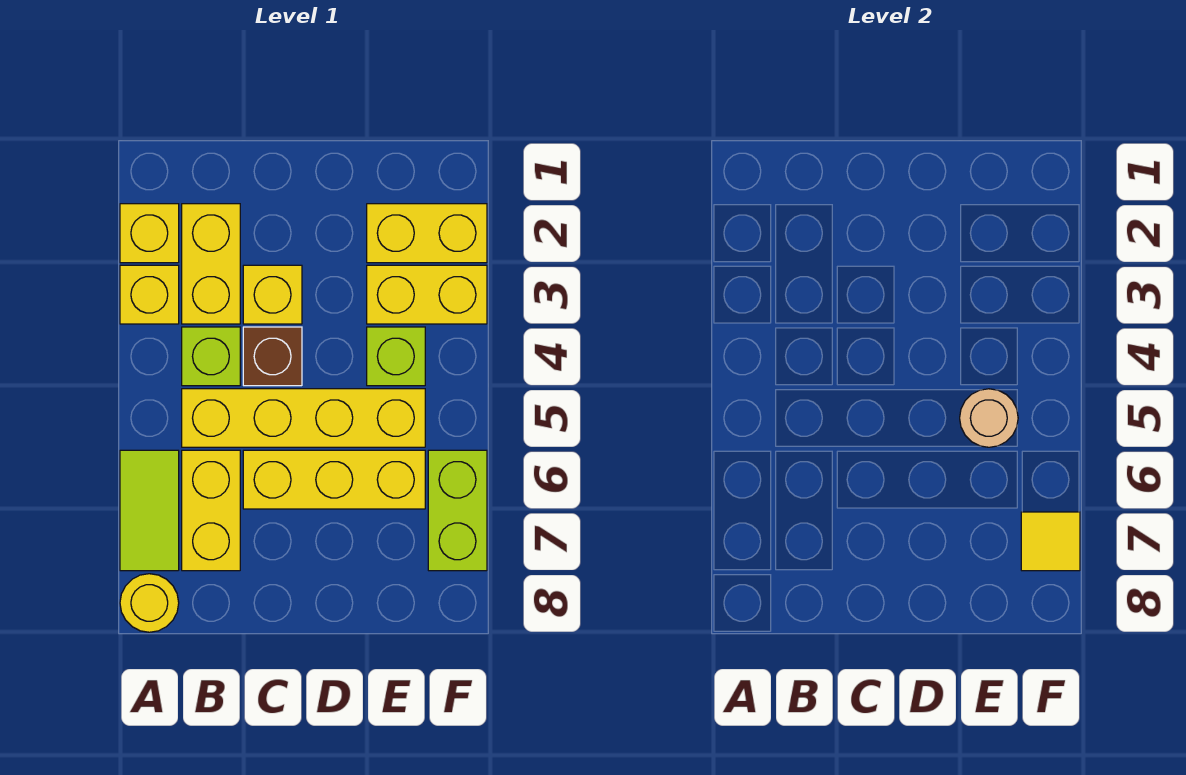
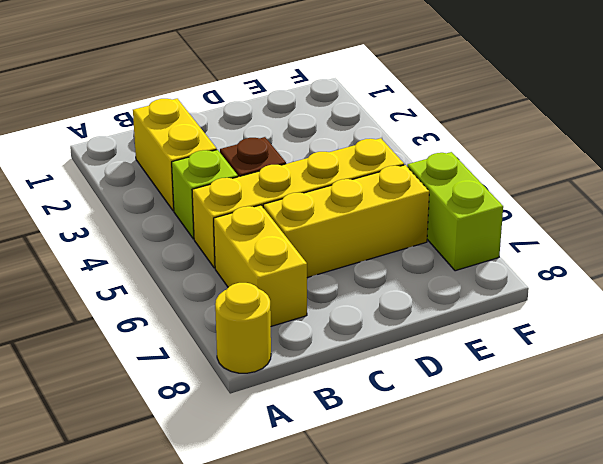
none -> yellow brick A2 level 1
none -> yellow brick A3 level 1
none -> lime tile A6:A7 level 1

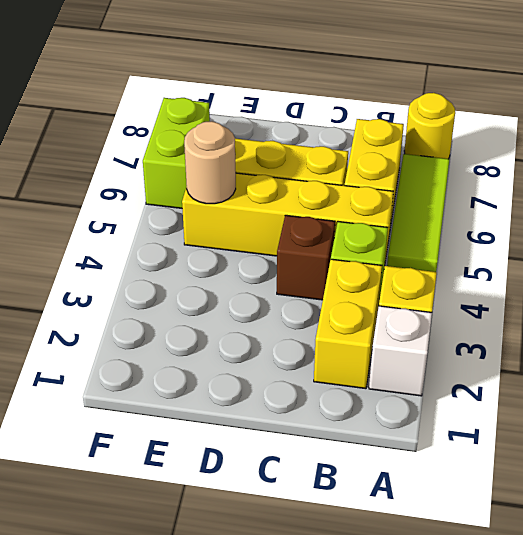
white brick A2 level 1 -> yellow brick A2 level 1
lime tile A5:A7 level 1 -> lime tile A6:A7 level 1
none -> yellow brick C3 level 1
none -> yellow brick E2:F2 level 1
none -> yellow brick E3:F3 level 1

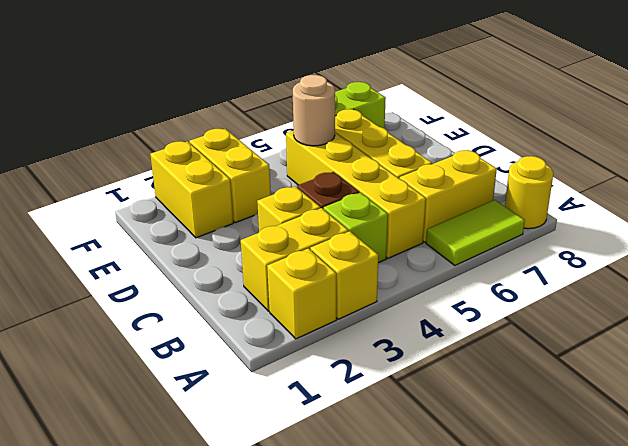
none -> lime brick E4 level 1
none -> yellow tile F7 level 2

